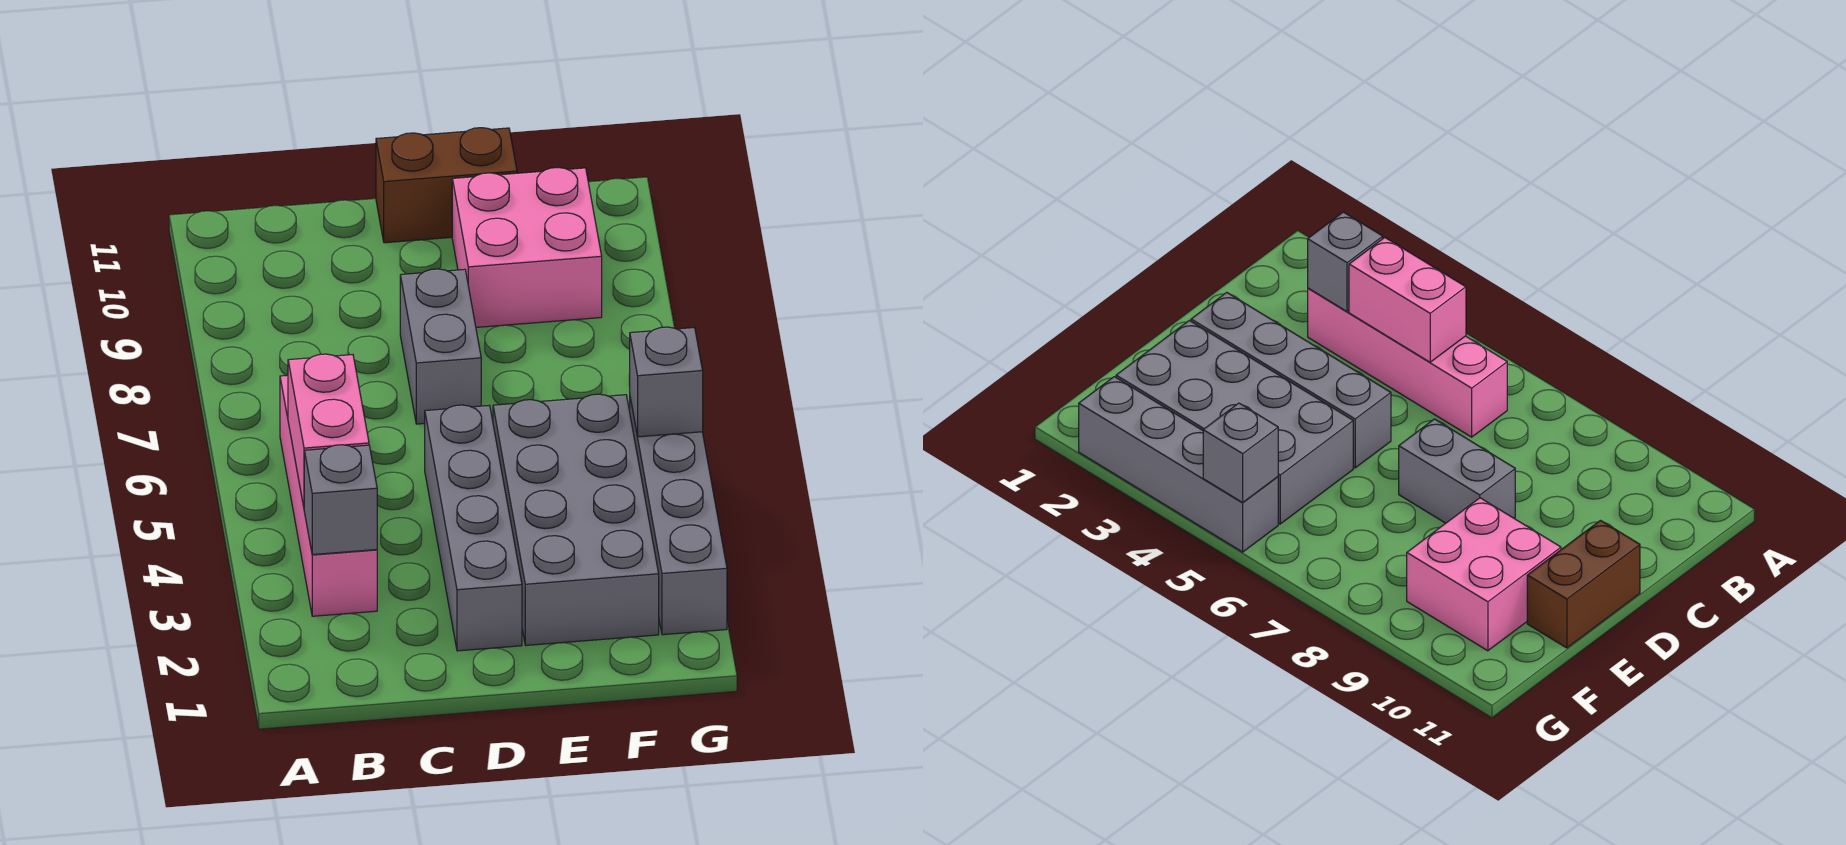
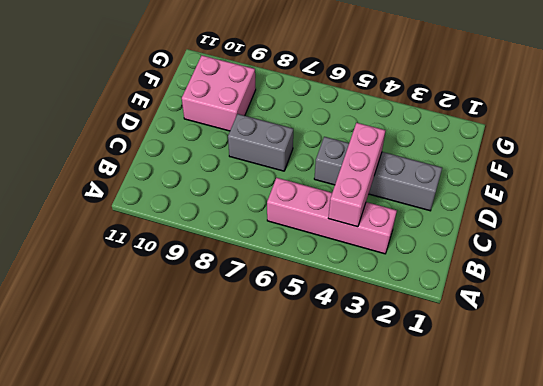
pink brick B4:D4 level 2 -> pink brick B4:B5 level 2
none -> brown brick D11:E11 level 1
none -> grey brick E2:F5 level 1

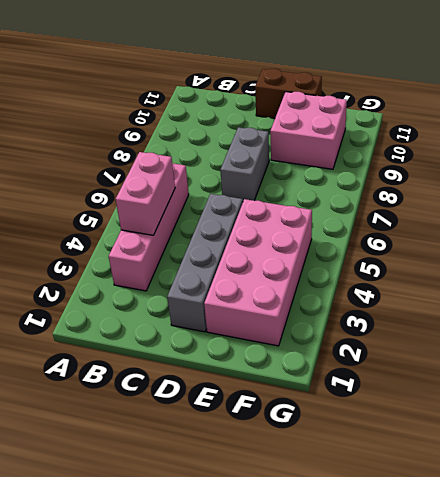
pink brick E2:F5 level 1 -> grey brick E2:F5 level 1
none -> grey brick G2:G5 level 1
none -> grey brick B3 level 2

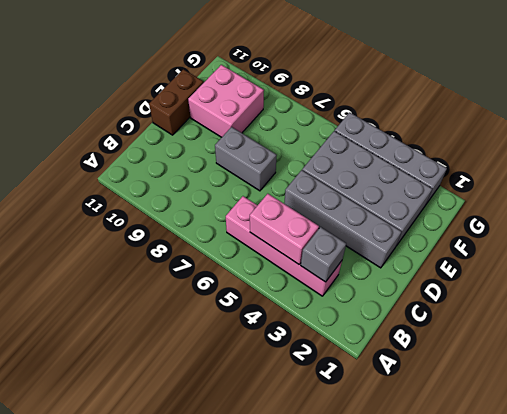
none -> grey brick G5 level 2

